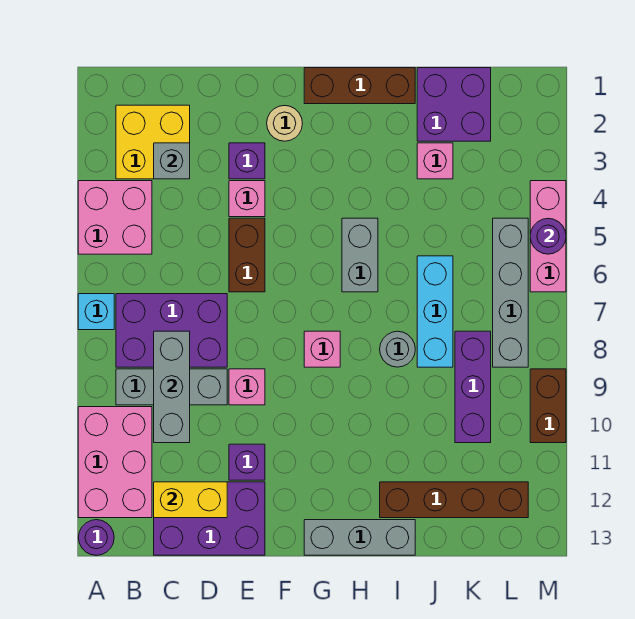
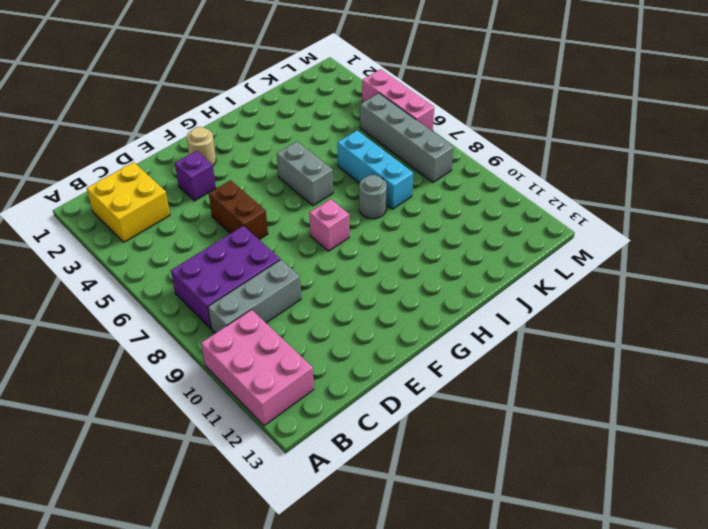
none -> pink brick A4:B5 level 1
none -> cyan brick A7 level 1
none -> purple round brick A13 level 1
none -> purple brick C12:E13 level 1

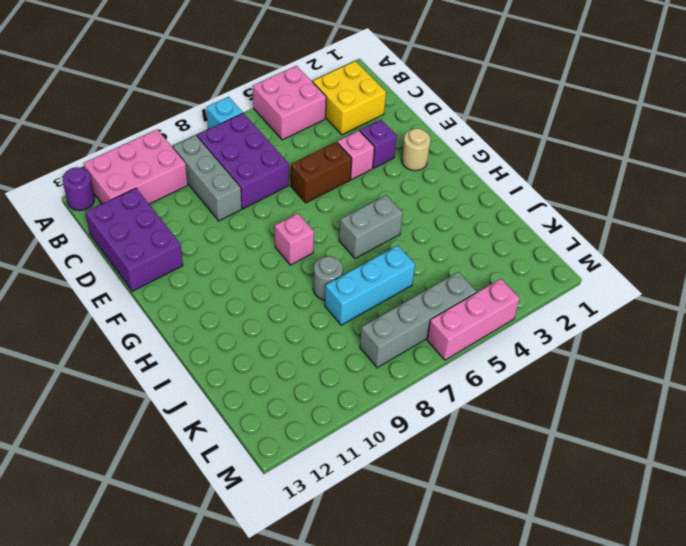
none -> pink brick E9 level 1
none -> purple brick E11 level 1
none -> brown brick G1:I1 level 1
none -> grey brick G13:I13 level 1

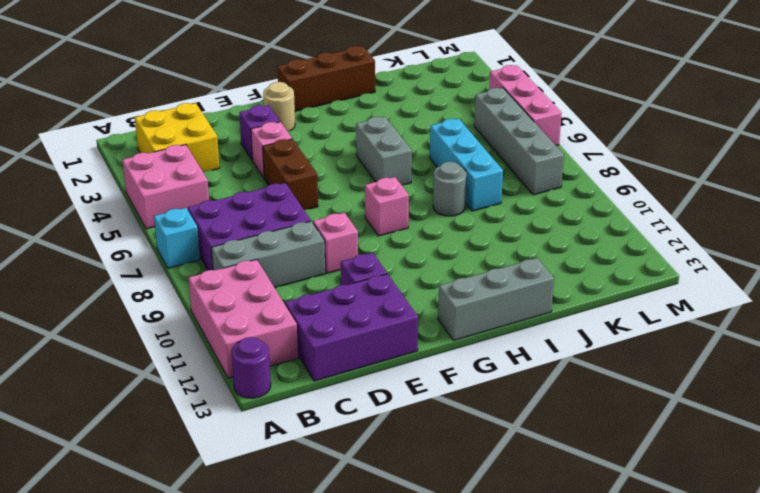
none -> brown brick I12:L12 level 1
none -> purple brick J1:K2 level 1
none -> pink brick J3 level 1
none -> purple brick K8:K10 level 1

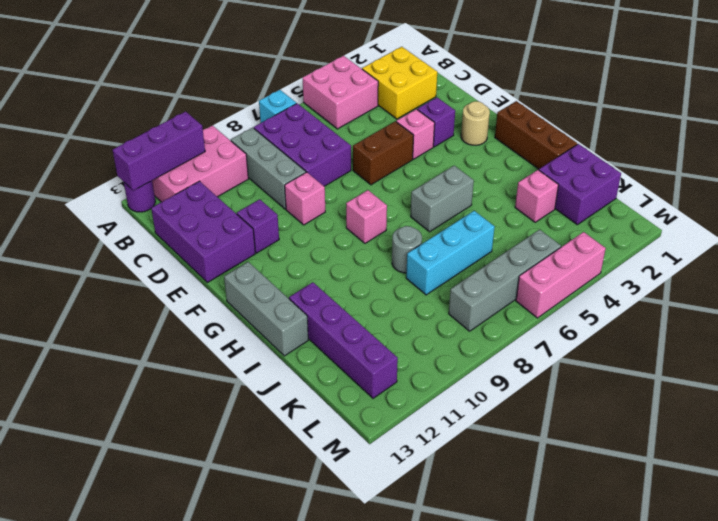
purple brick A11:A13 level 2 -> purple brick K8:K10 level 1
purple brick I12:L12 level 1 -> brown brick I12:L12 level 1
none -> brown brick M9:M10 level 1
none -> grey brick C3 level 2
none -> grey brick C8:C10 level 2
none -> yellow brick C12:D12 level 2

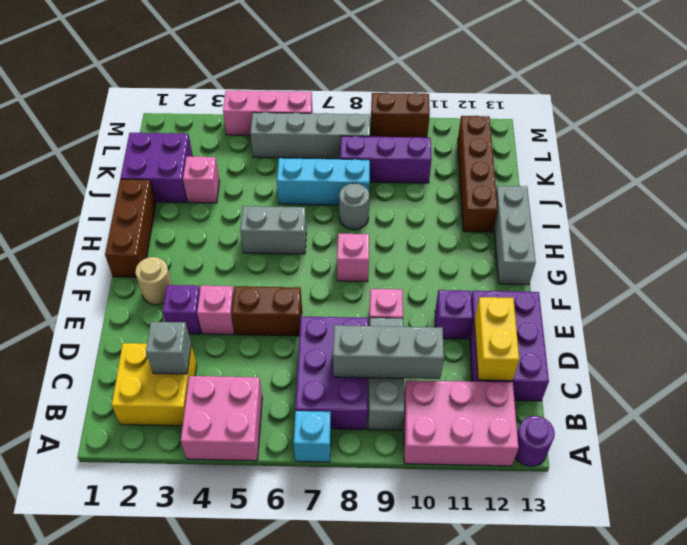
none -> purple round brick M5 level 2

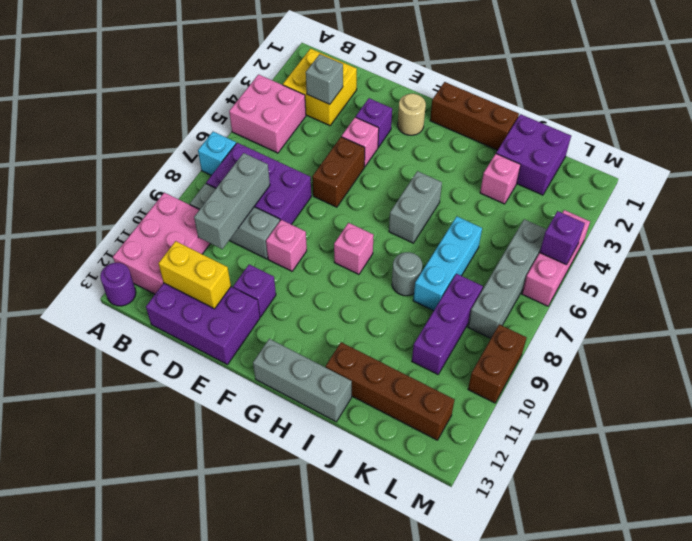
purple brick M5 level 2 -> purple round brick M5 level 2

